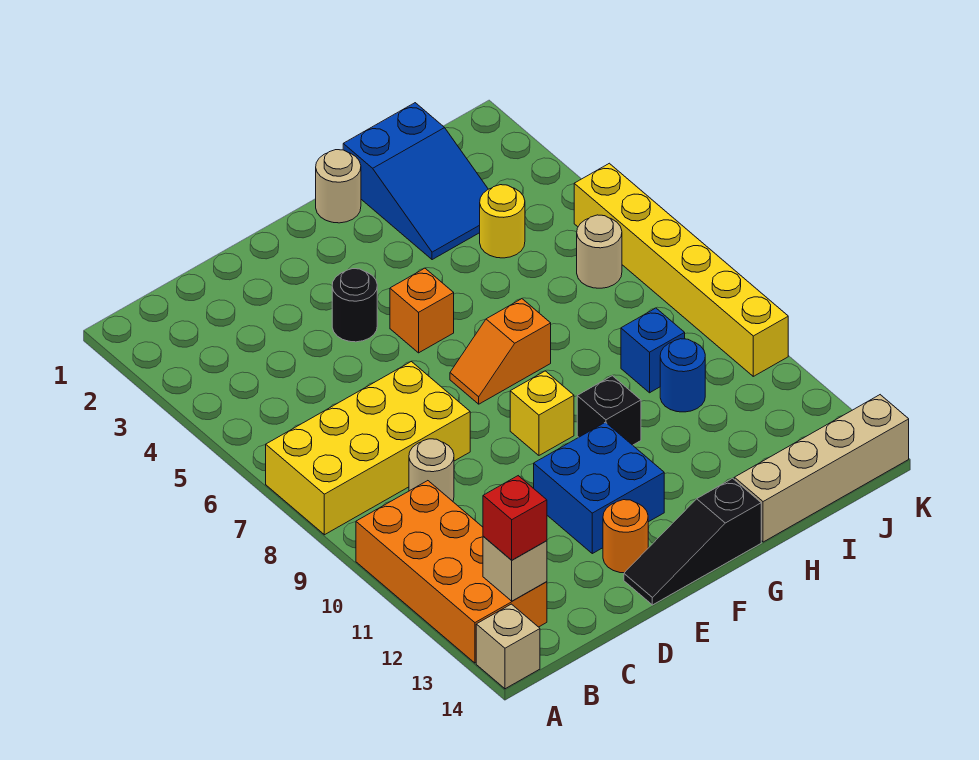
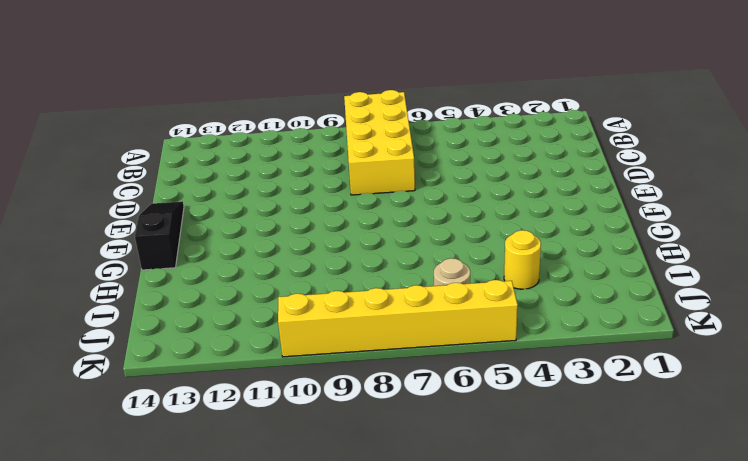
none -> orange brick A10:B13 level 1
none -> tan brick A14 level 1
none -> tan round brick C9 level 1

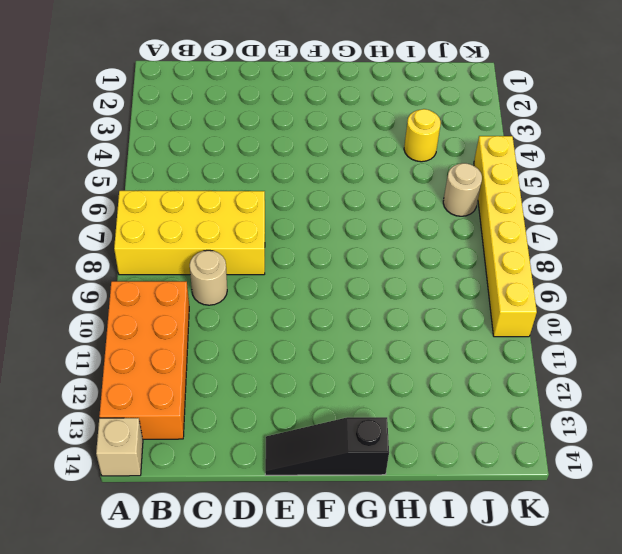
none -> black round brick E4 level 1
none -> blue brick E11:F12 level 1
none -> orange round brick E13 level 1

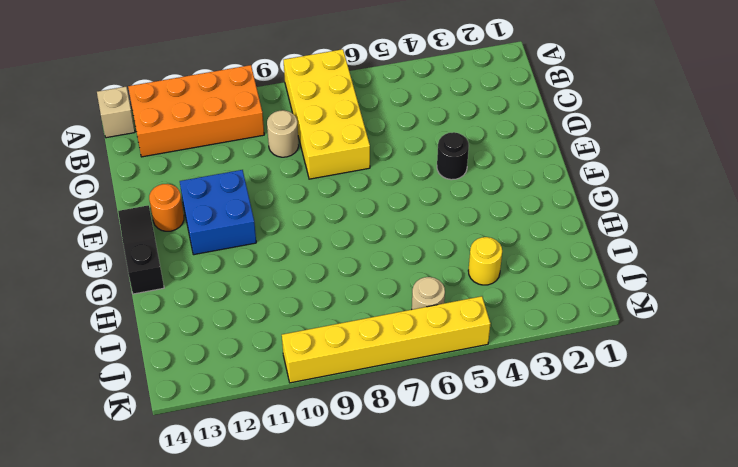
none -> orange brick F5 level 1
none -> orange slope F7:G7 level 1 top G
none -> yellow brick F9 level 1

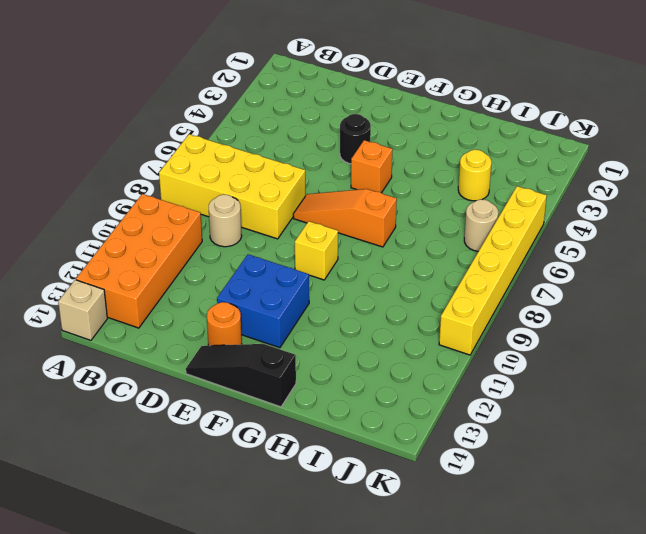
orange slope E7:G7 level 1 top G -> orange slope F7:G7 level 1 top G
none -> tan round brick G1 level 1
none -> black brick G10 level 1
none -> blue slope H1:I3 level 1 top 1

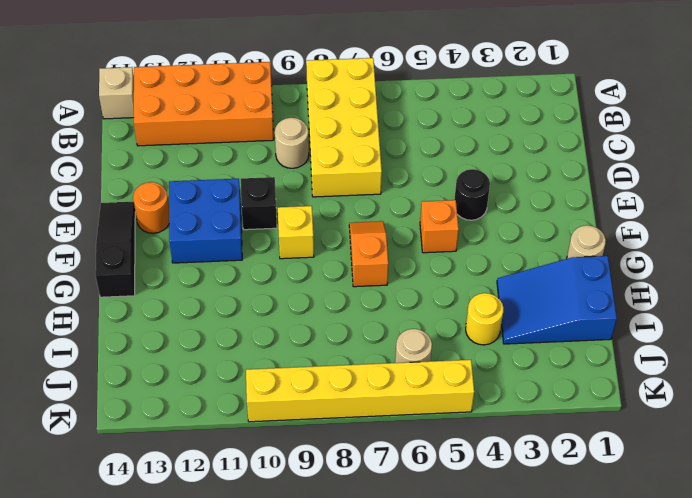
black brick E10 level 1 -> black brick G10 level 1
none -> tan brick H14:K14 level 1
none -> blue brick I9 level 1
none -> blue round brick I10 level 1

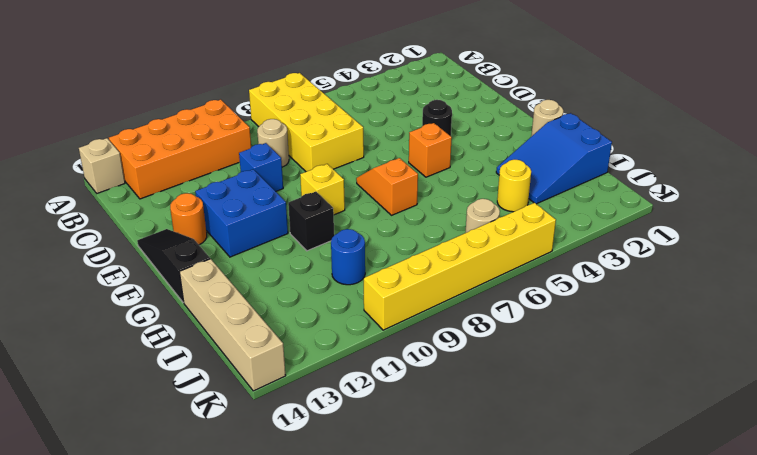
blue brick D10 level 1 -> blue brick I9 level 1
none -> tan brick B13 level 2
none -> red brick B13 level 3

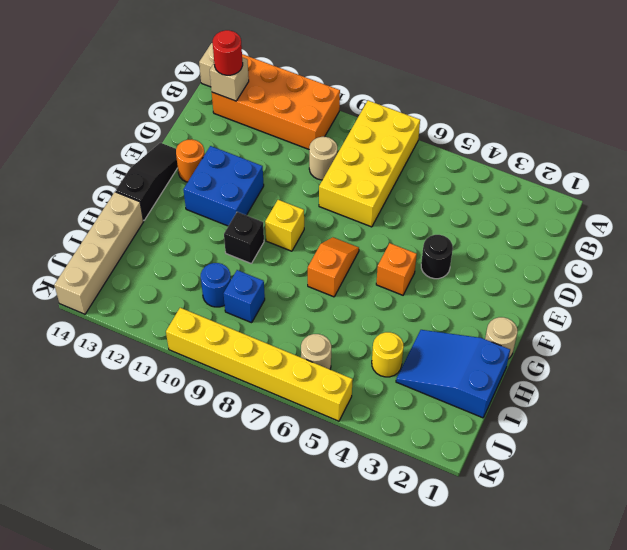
red round brick B13 level 3 -> red brick B13 level 3

